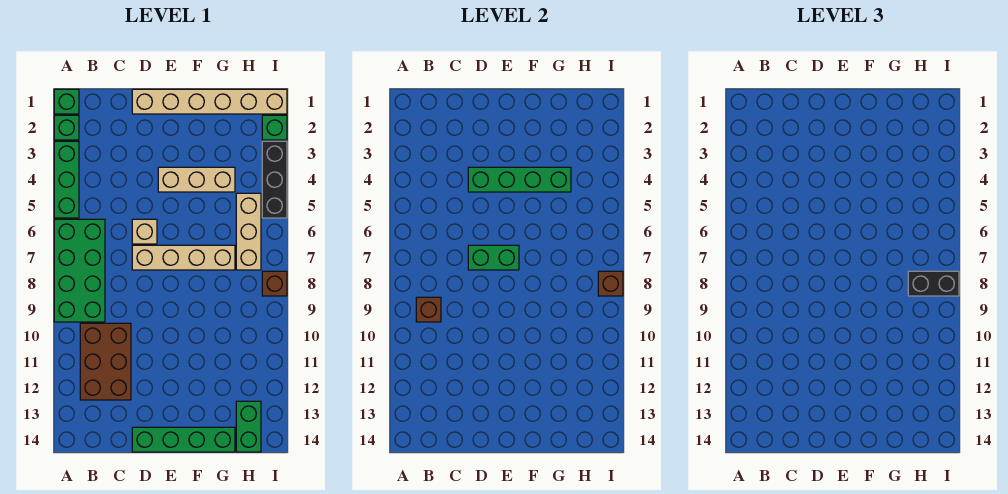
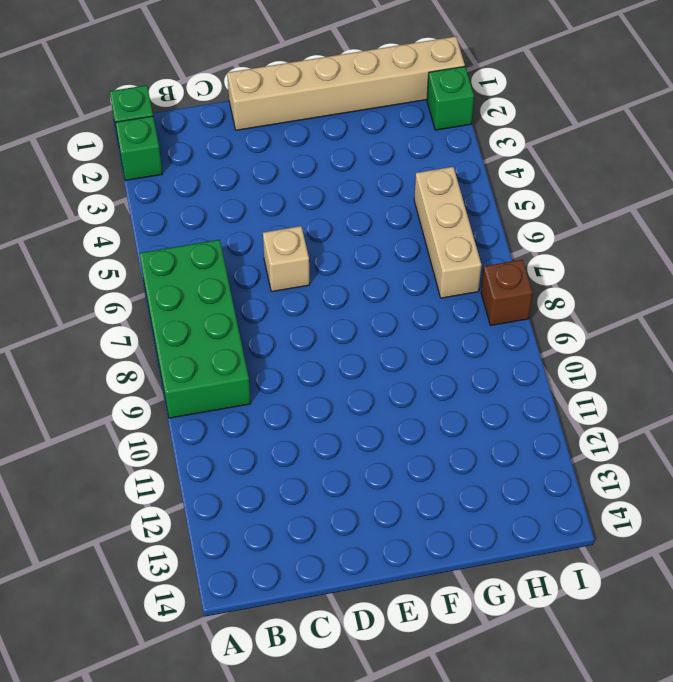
none -> green brick A3:A5 level 1
none -> brown brick B10:C12 level 1
none -> tan brick D7:G7 level 1

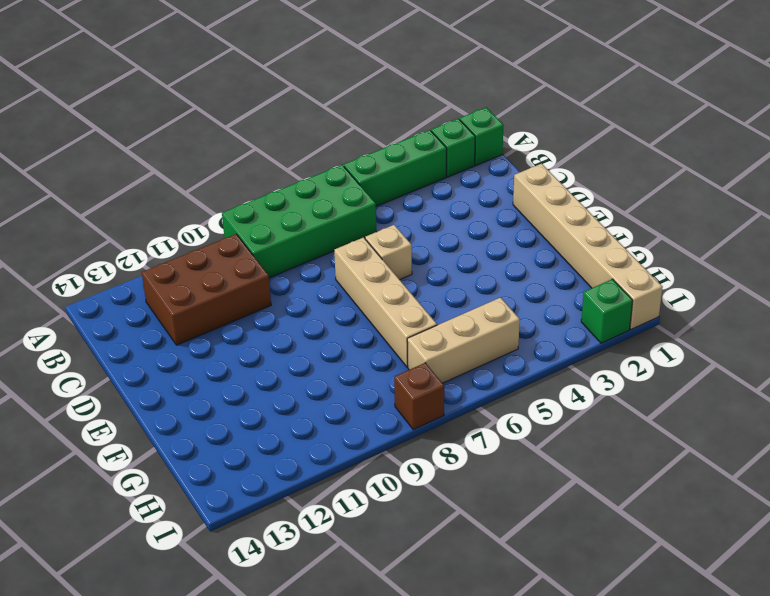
none -> green brick D14:G14 level 1
none -> tan brick E4:G4 level 1
none -> green brick H13:H14 level 1

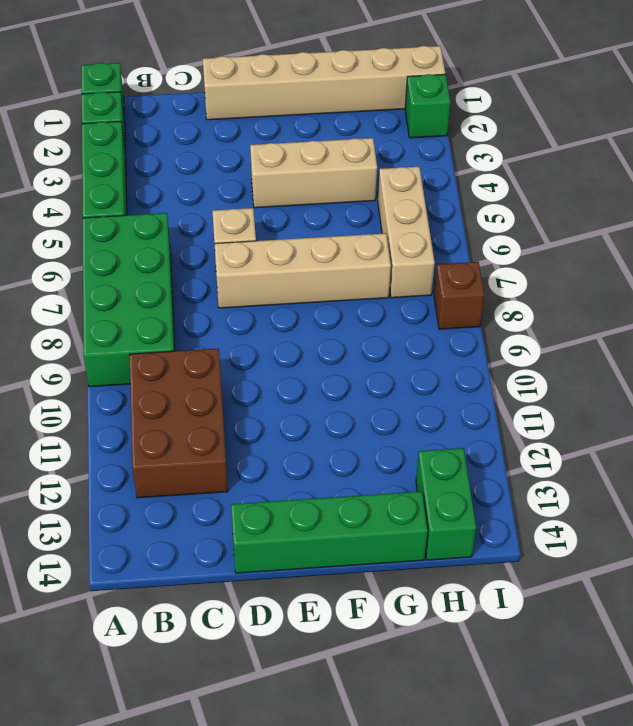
none -> black brick I3:I5 level 1
none -> brown brick B9 level 2
none -> green brick D4:G4 level 2

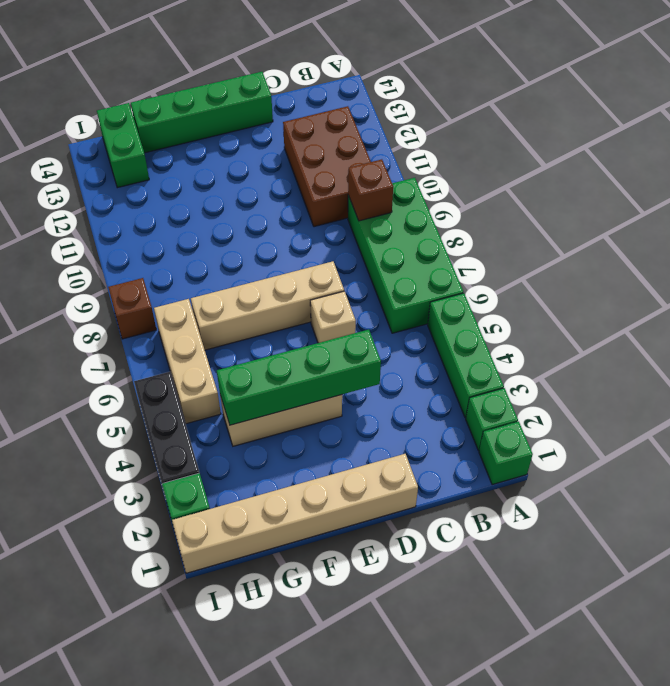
none -> green brick D7:E7 level 2
none -> brown brick I8 level 2
none -> black brick H8:I8 level 3

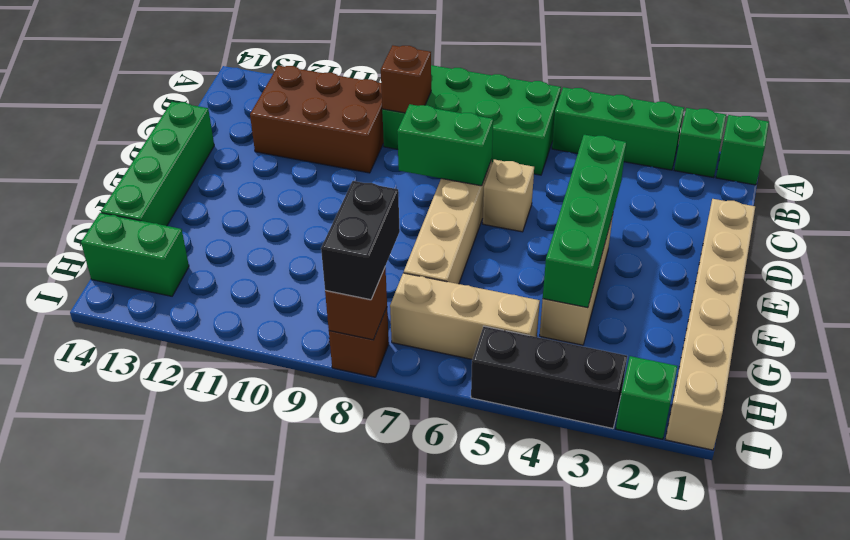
green brick D7:D8 level 2 -> green brick D7:E7 level 2

